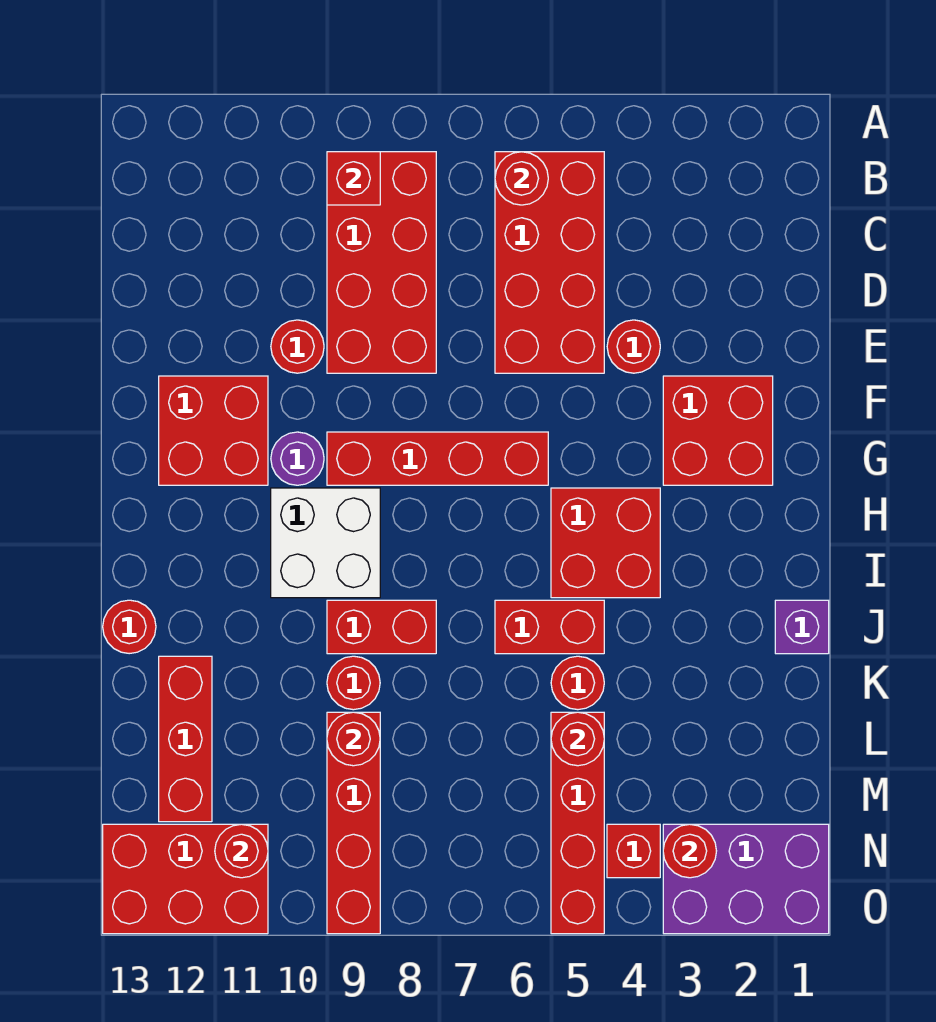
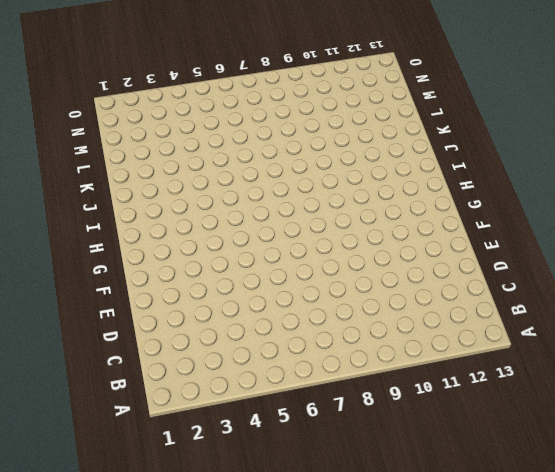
none -> red brick B5:E6 level 1
none -> red brick B8:E9 level 1
none -> red round brick E4 level 1

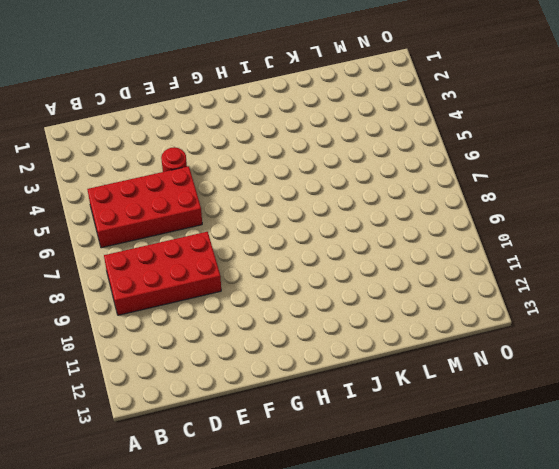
none -> red round brick E10 level 1
none -> red brick F2:G3 level 1
none -> red brick F11:G12 level 1

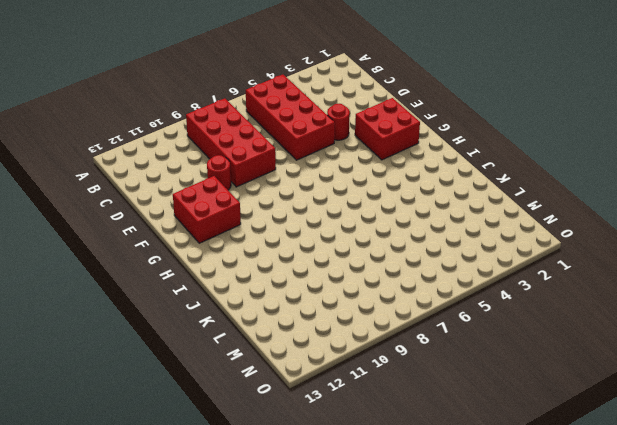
none -> red brick G6:G9 level 1
none -> purple round brick G10 level 1
none -> red brick H4:I5 level 1

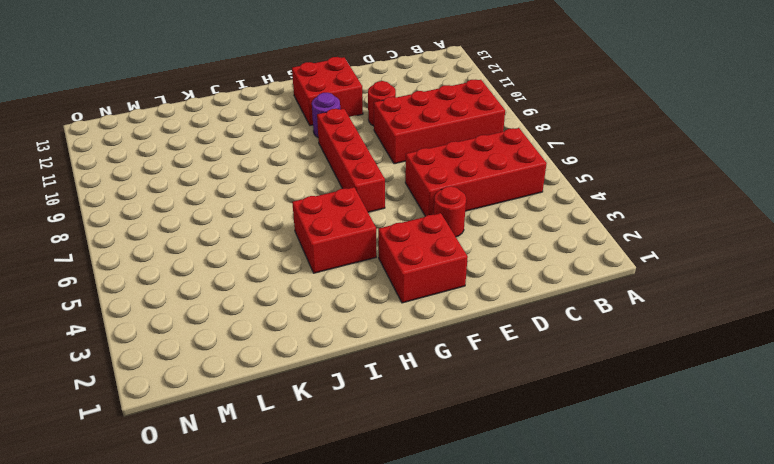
none -> white brick H9:I10 level 1
none -> purple brick J1 level 1
none -> red brick J5:J6 level 1

